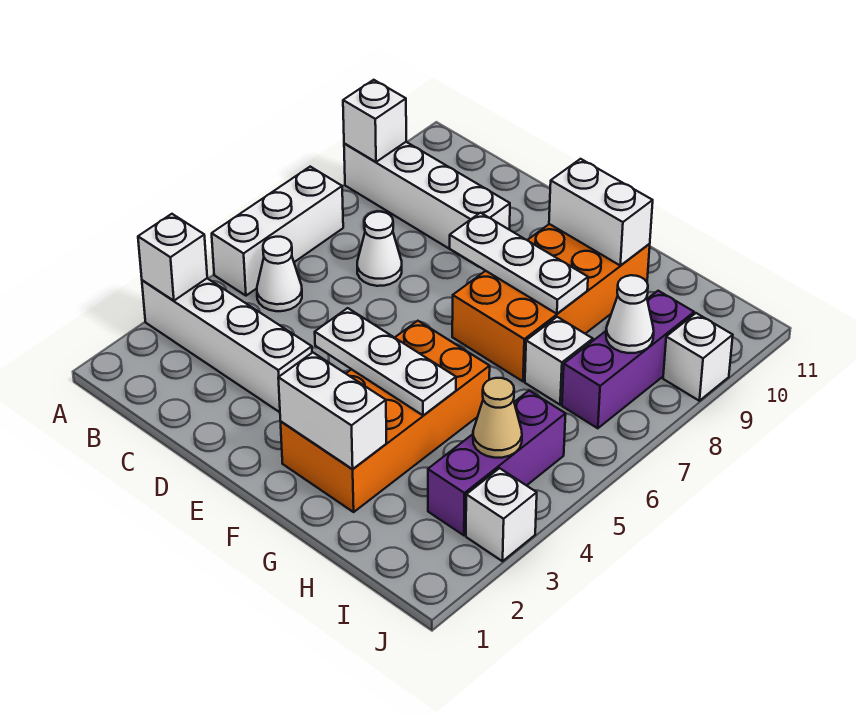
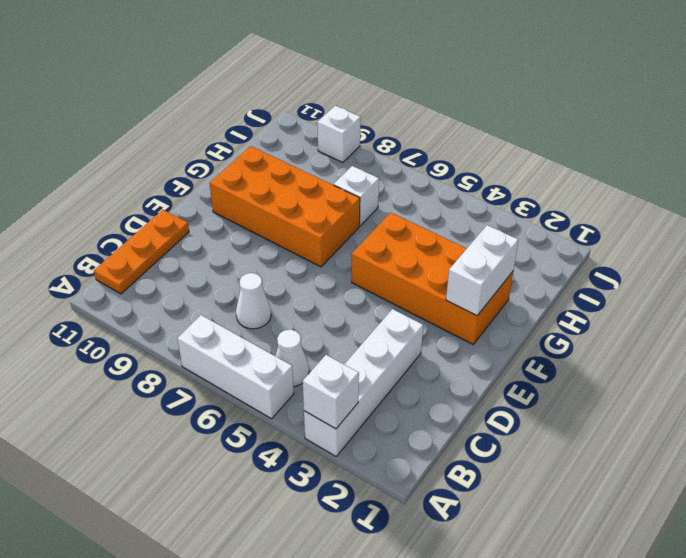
orange plate B11:D11 level 1 -> none
none -> white brick A9:D9 level 1
none -> purple brick I3:I5 level 1
none -> purple brick I7:I9 level 1

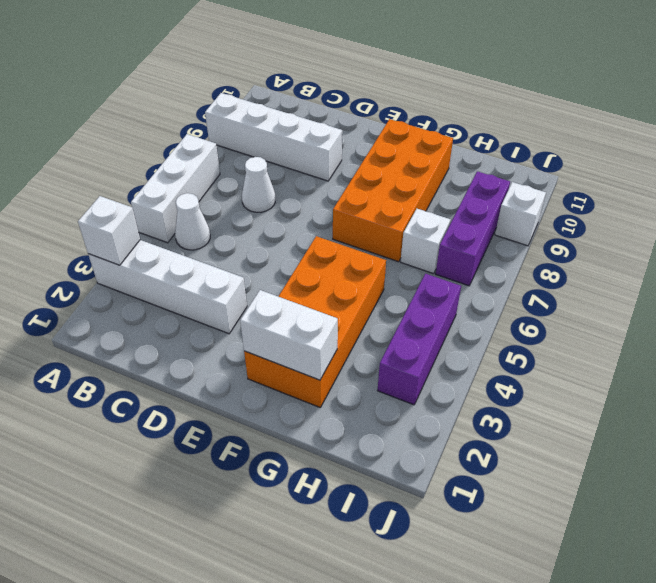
none -> white brick J3 level 1
none -> white brick A9 level 2
none -> white plate E4:G4 level 2

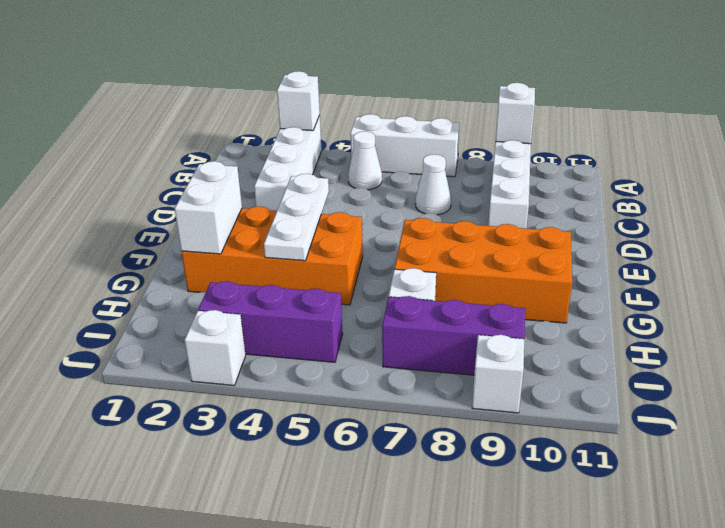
none -> white plate E8:G8 level 2
none -> white brick F10:G10 level 2
none -> tan cone I4 level 2

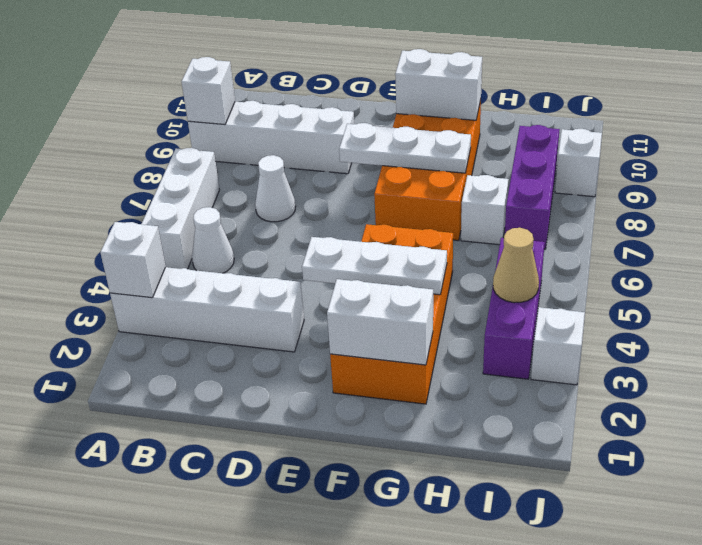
none -> white cone I8 level 2

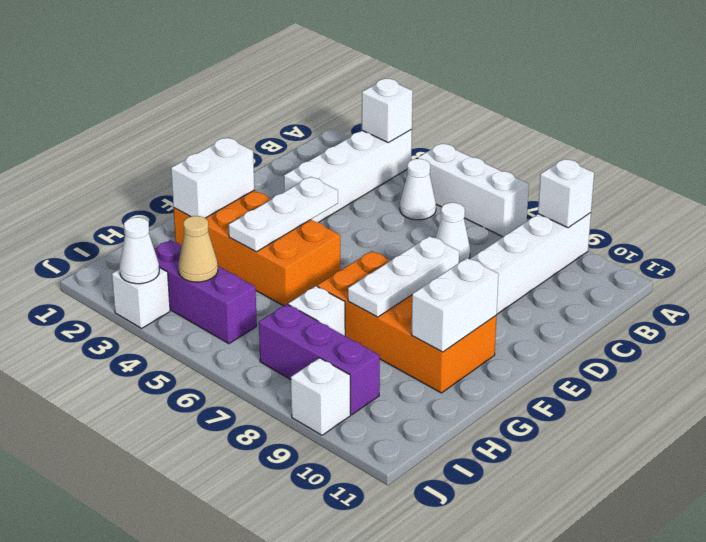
white cone J3 level 2 -> white cone I8 level 2

